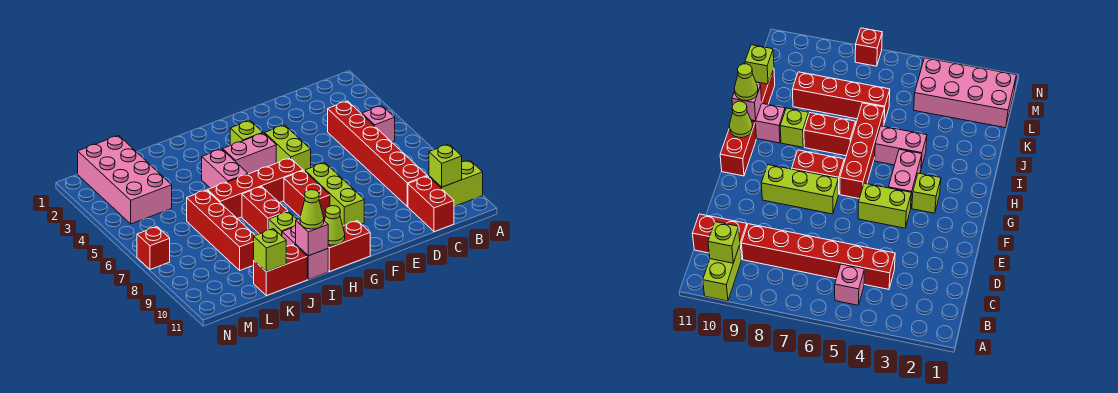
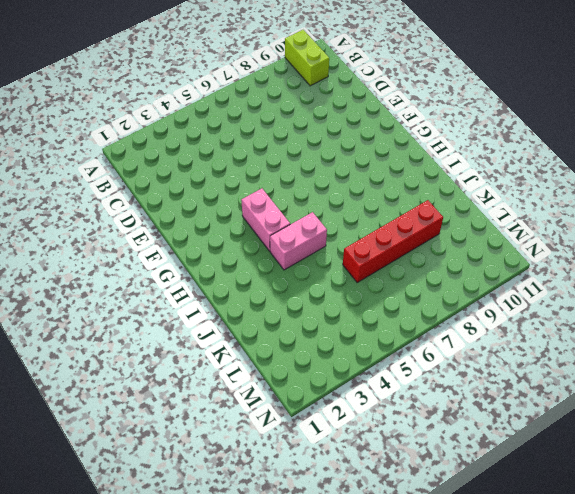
none -> pink brick B5 level 1
none -> red brick C4:C9 level 1
none -> red brick C10:C11 level 1

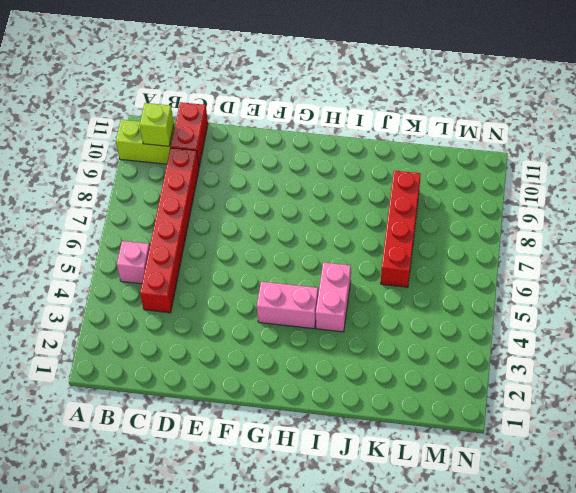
none -> lime brick F4:F5 level 1
none -> lime brick F7:F9 level 1
none -> lime brick G3 level 1

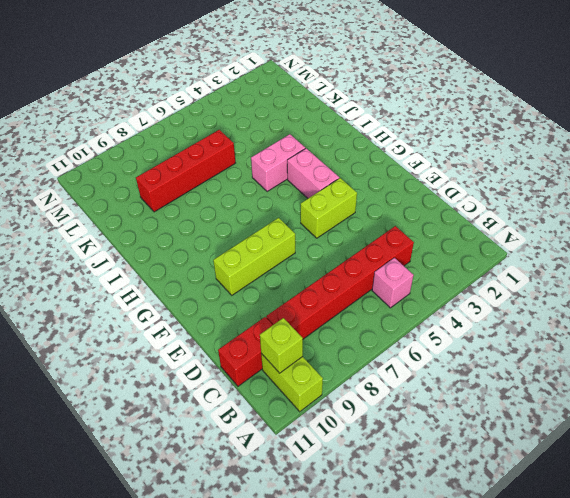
none -> lime brick G3 level 1
none -> red brick G6:J6 level 1
none -> red brick G7:G8 level 1

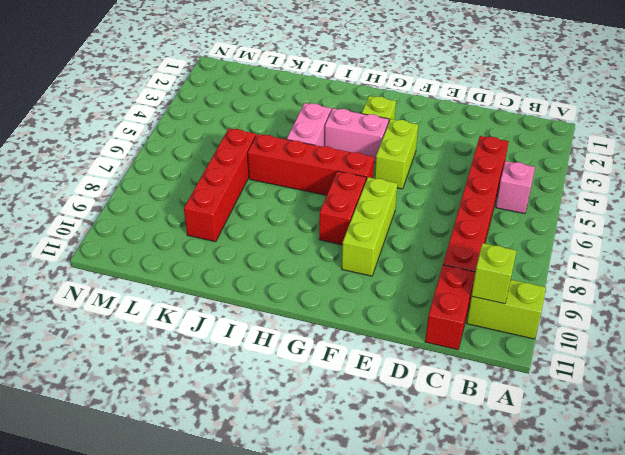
none -> red brick G11:H11 level 1
none -> red brick I7:I8 level 1
none -> lime brick I9 level 1

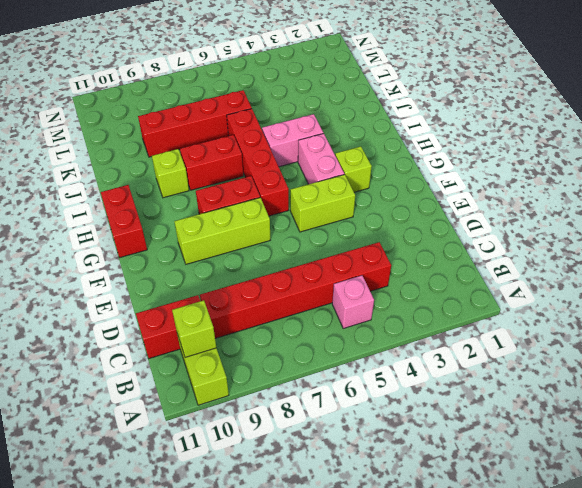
none -> pink brick I10:I11 level 1
none -> red brick J11:K11 level 1
none -> pink brick L1:M4 level 1

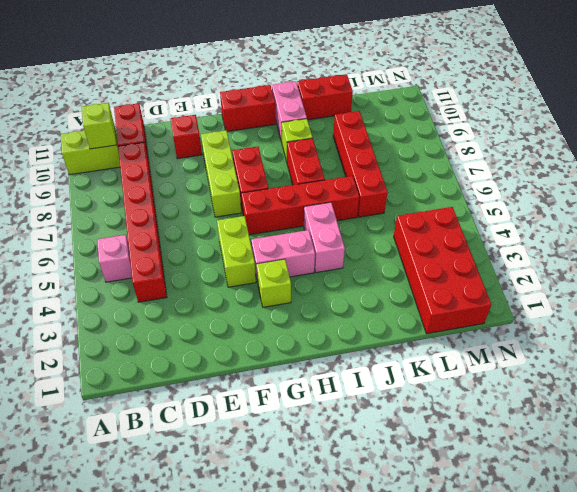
red brick E10 level 1 -> red brick N7 level 1
red brick L1:M4 level 1 -> pink brick L1:M4 level 1
none -> lime cone H11 level 2
none -> pink brick I11 level 2
none -> lime brick K11 level 2

